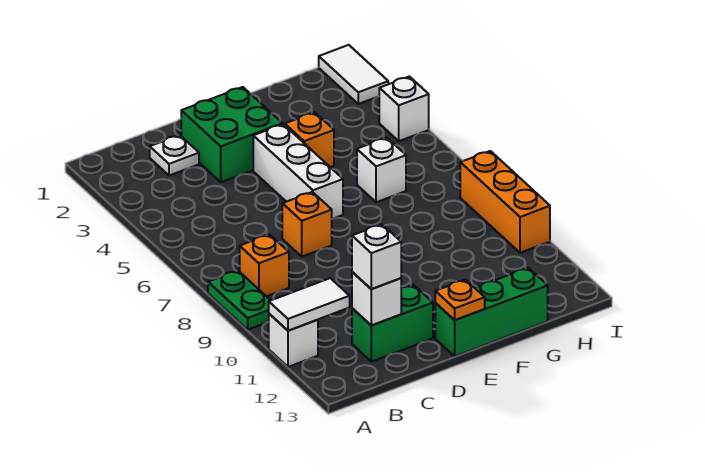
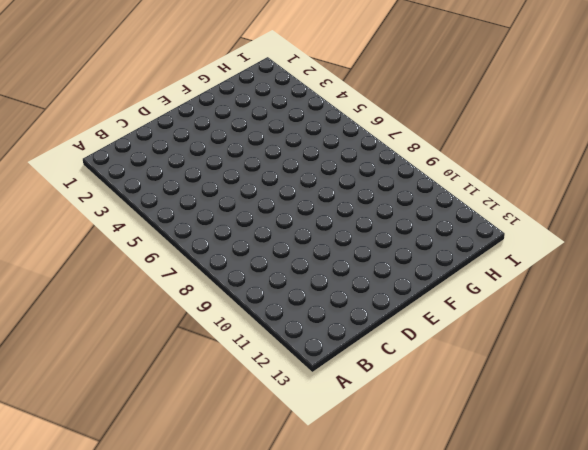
none -> green plate A8:A9 level 1
none -> white brick A11 level 1
none -> orange brick B8 level 1

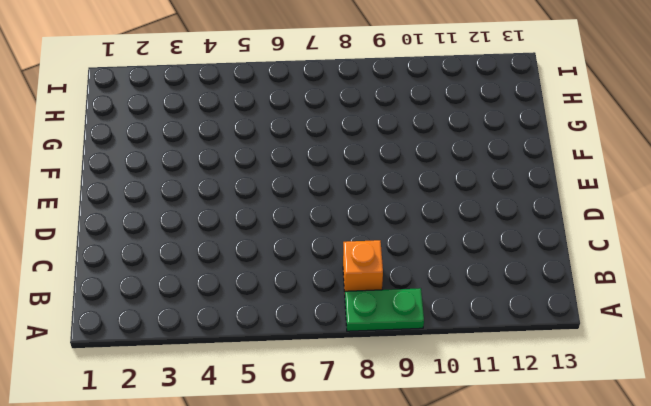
none -> white brick A11 level 1
none -> white plate C2 level 1
none -> green brick C12:D12 level 1

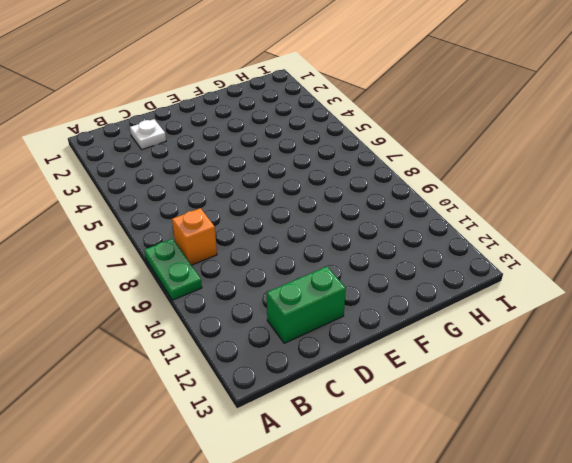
none -> white brick A11 level 1
none -> green brick D2:E3 level 1
none -> orange brick D7 level 1

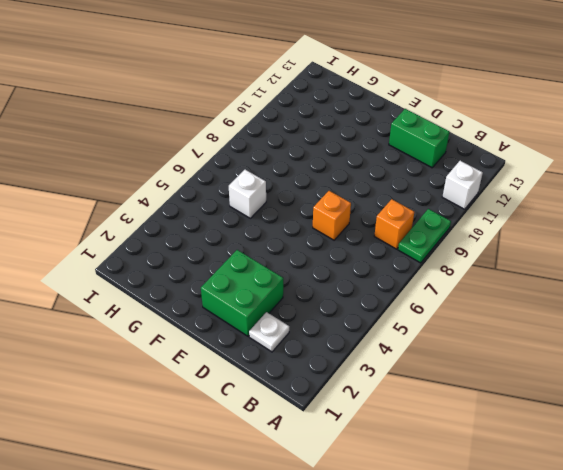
none -> white brick E4:E6 level 1
none -> green brick E13:G13 level 1
none -> orange brick F4 level 1

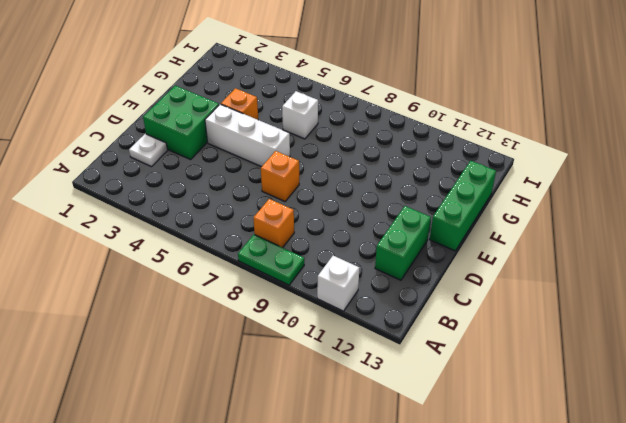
none -> white tile I1:I2 level 1
none -> white brick I4 level 1
none -> orange brick I8:I10 level 1

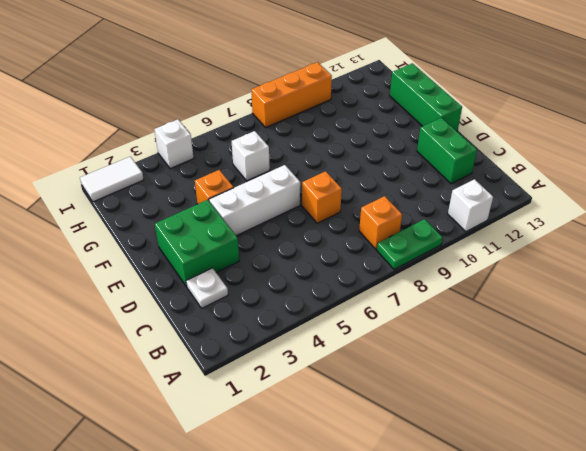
none -> white tile A11:B11 level 2
none -> white brick C12 level 2
none -> orange plate E13 level 2

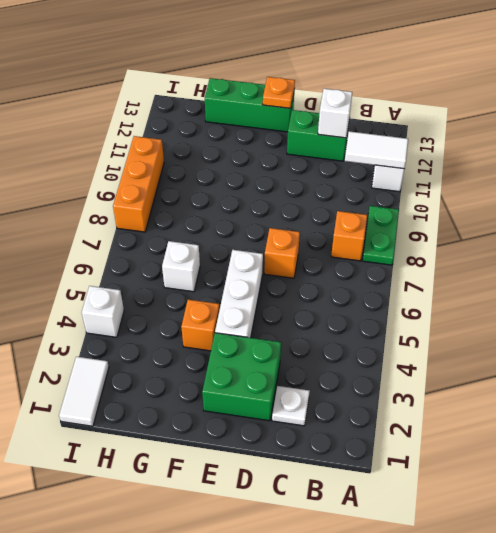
none -> white brick C12 level 3

